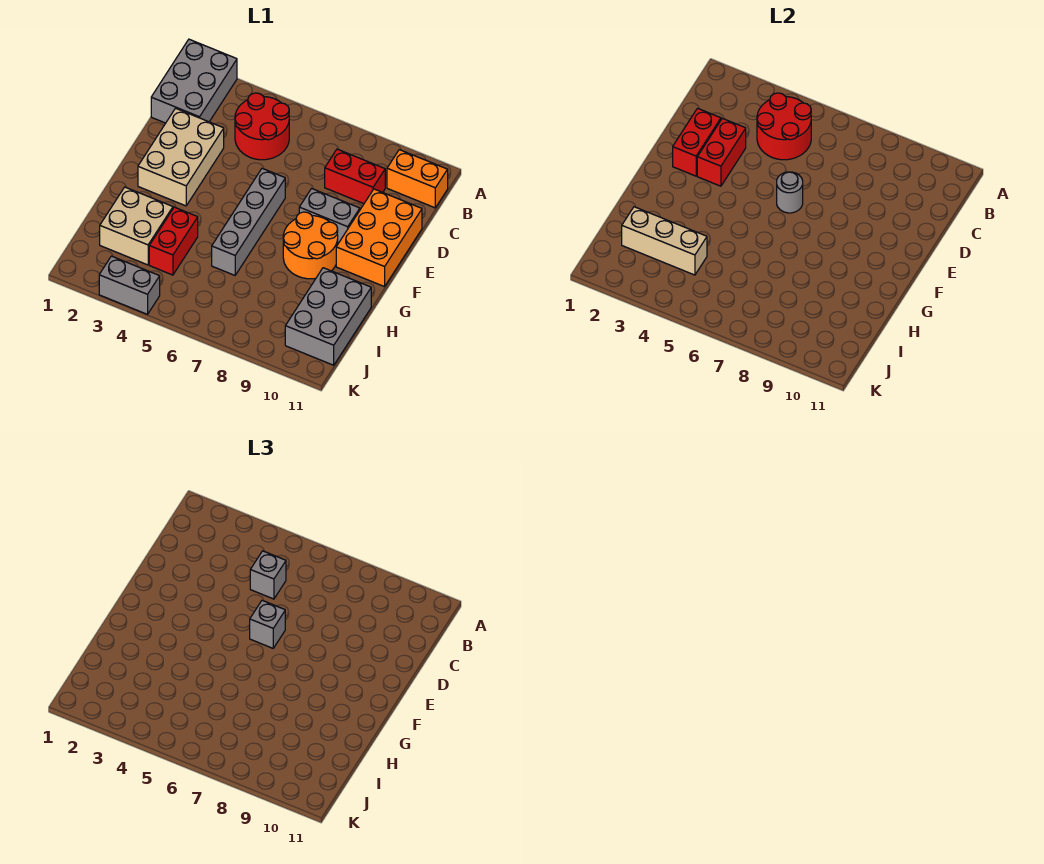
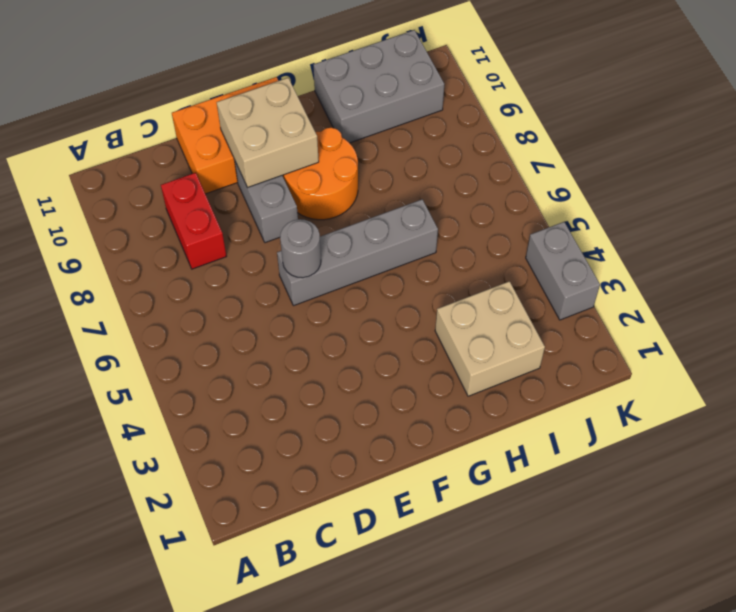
tan brick E9:F10 level 2 -> none
none -> grey brick A1:C2 level 1
none -> red round brick B4:C5 level 1
none -> orange brick B10:B11 level 1

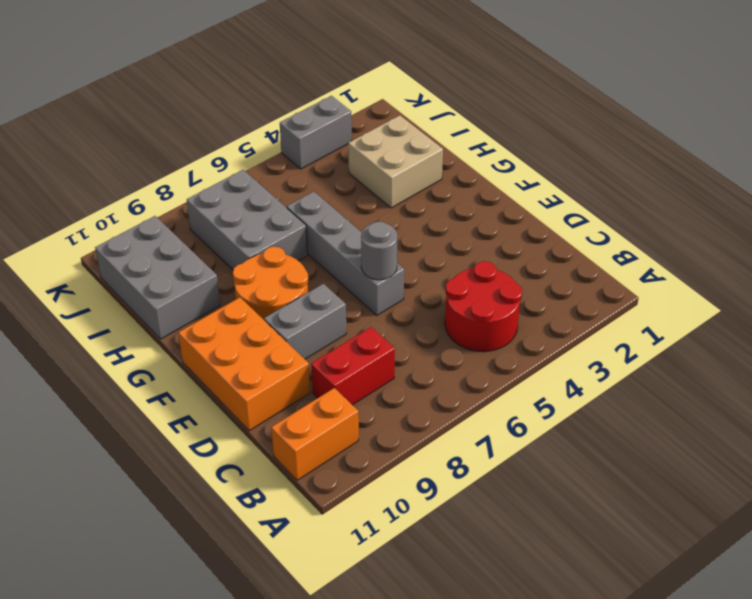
grey brick H7:J8 level 1 -> grey brick A1:C2 level 1
none -> tan brick D2:F3 level 1
none -> red brick H4:I4 level 1
none -> red round brick B4:C5 level 2

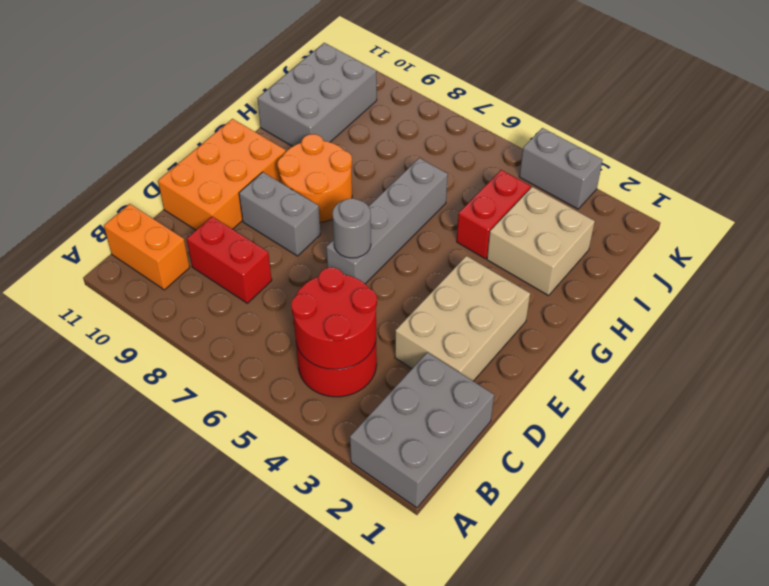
none -> red brick D2:E2 level 2
none -> red brick D3:E3 level 2
none -> tan brick I2:I4 level 2

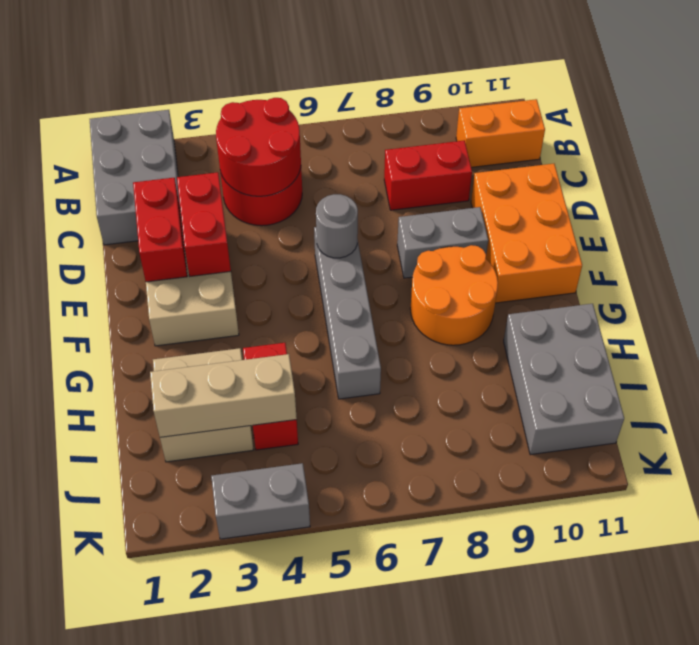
none -> grey brick C5 level 3
none -> grey brick E6 level 3

